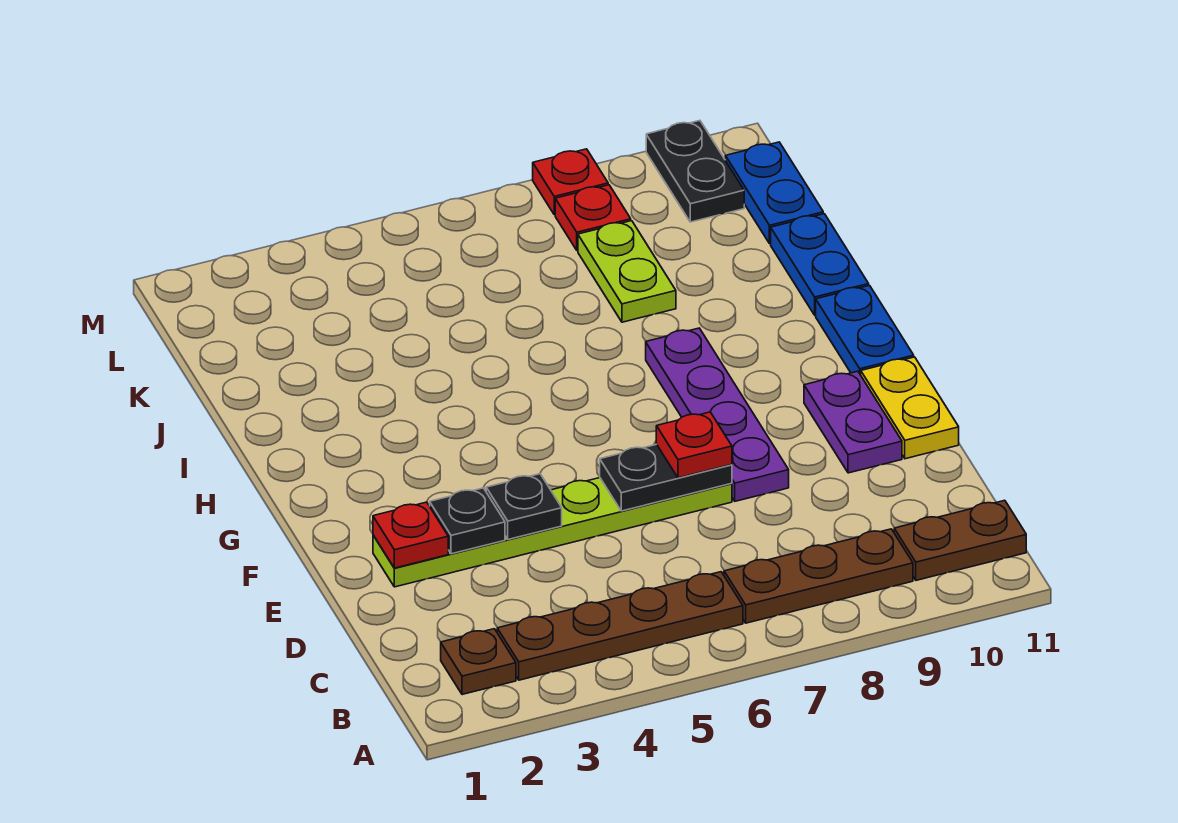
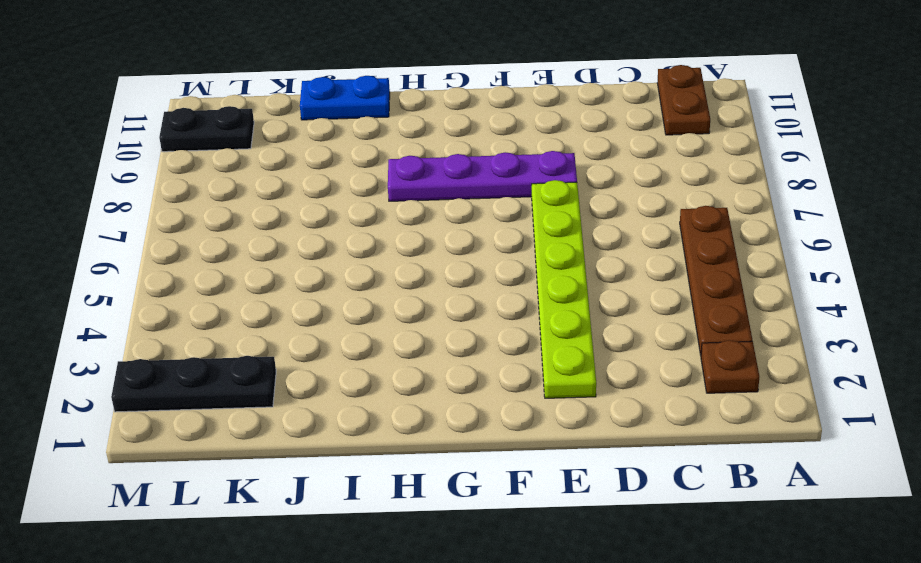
black plate K2:M2 level 1 -> none
none -> brown plate B7:B9 level 1
none -> purple plate E10:F10 level 1
none -> yellow plate E11:F11 level 1

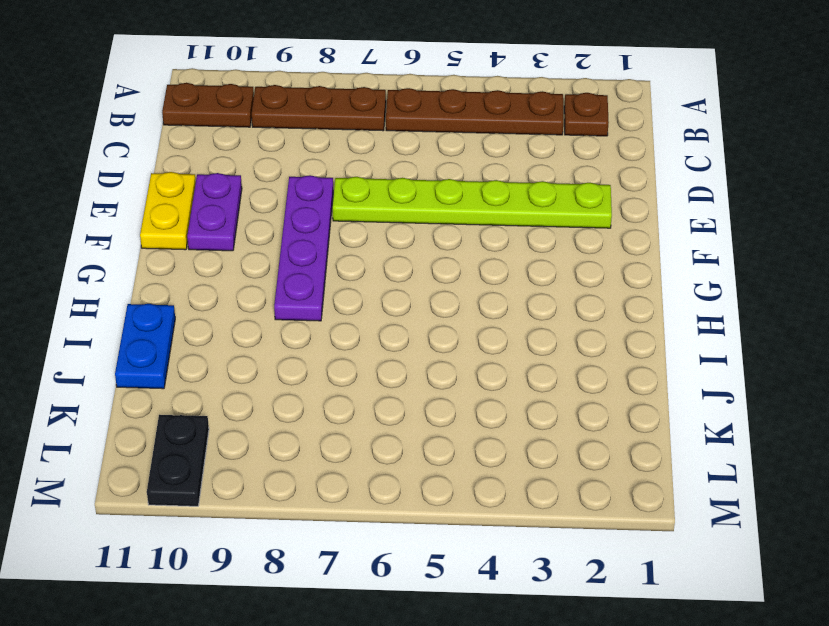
none -> blue plate G11:H11 level 1
none -> lime plate J8:K8 level 1
none -> blue plate K11:L11 level 1

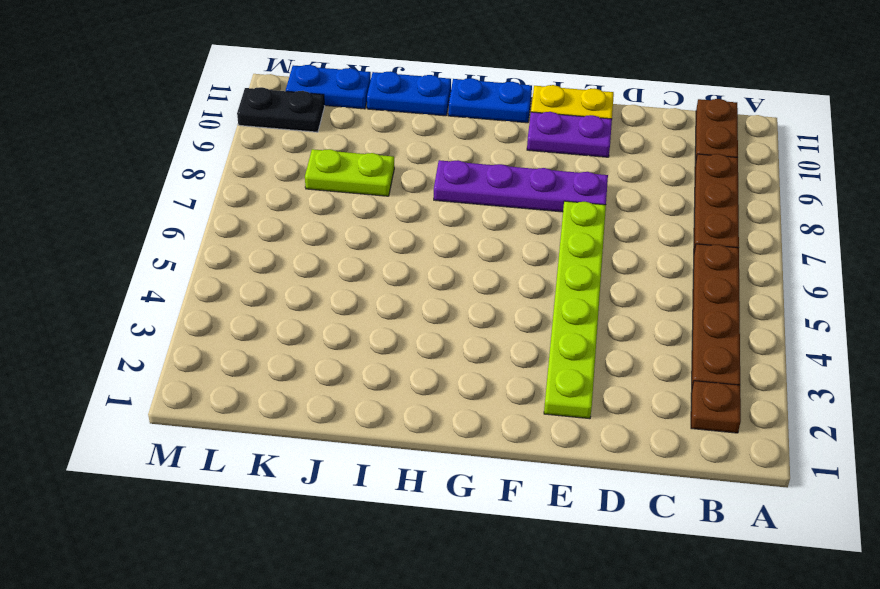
none -> red plate L8 level 1
none -> red plate M8 level 1
none -> red plate E2 level 2

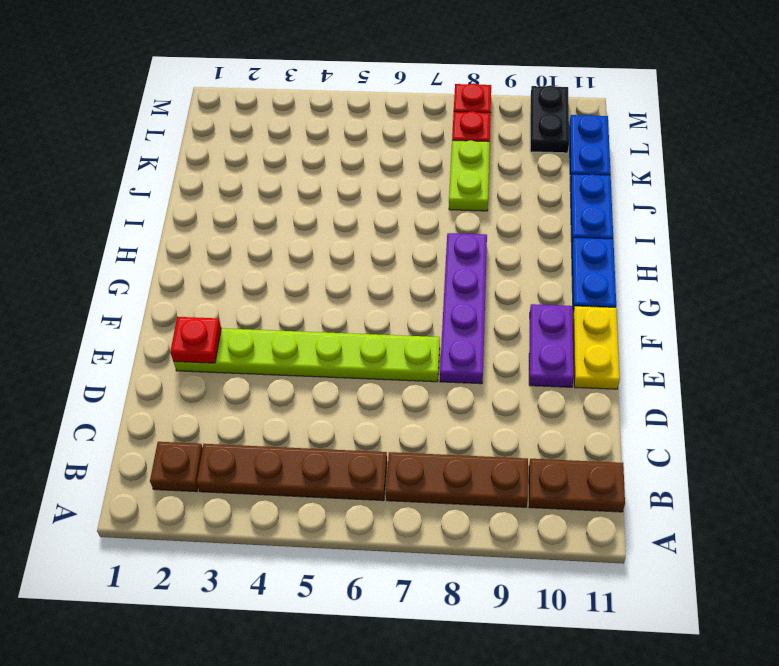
none -> black plate E3 level 2
none -> black plate E4 level 2
none -> black plate E6:E7 level 2

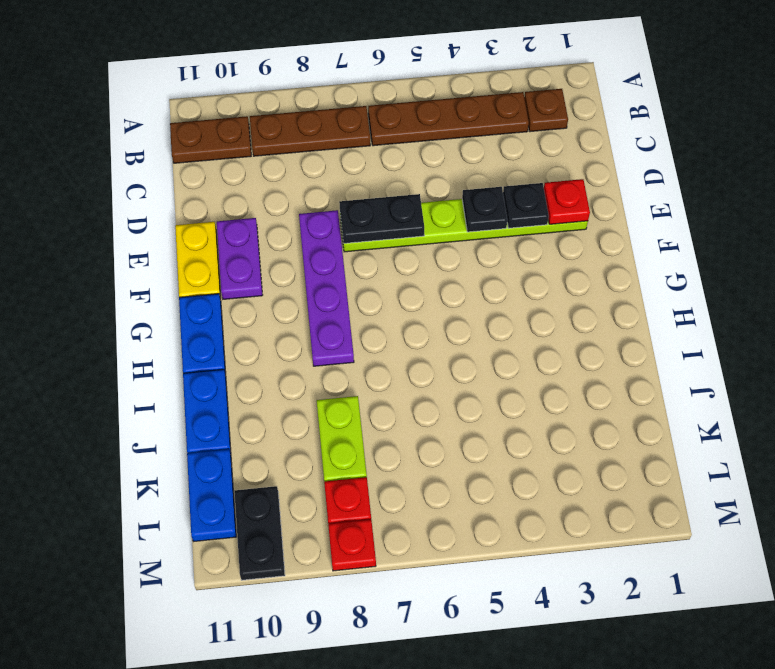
none -> red plate E7 level 3

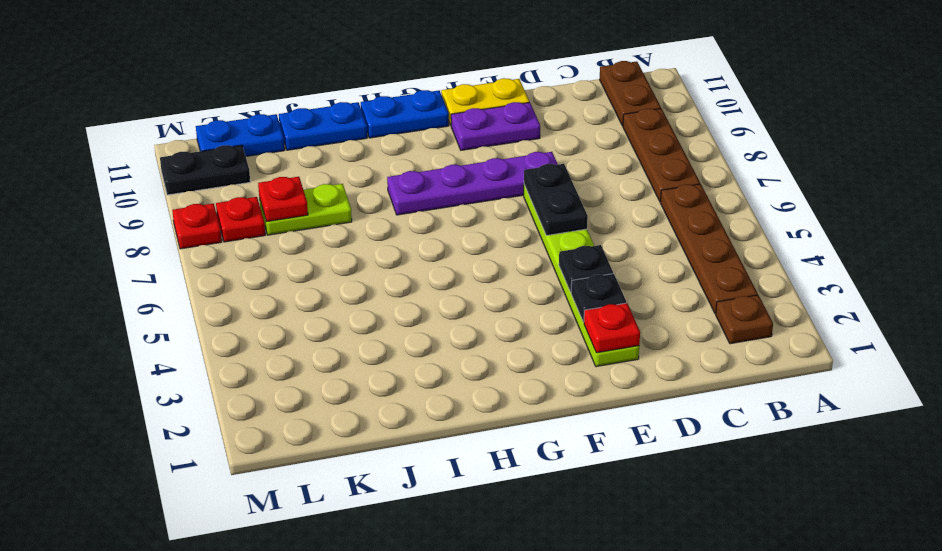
red plate K8 level 2 -> red plate E7 level 3

